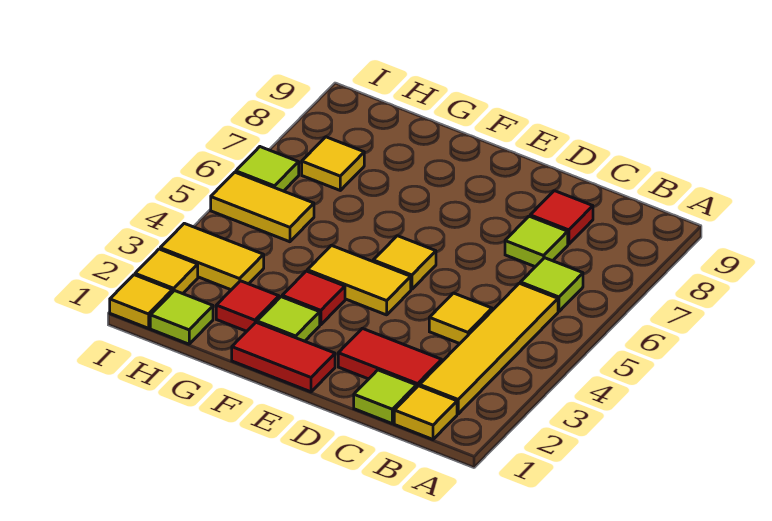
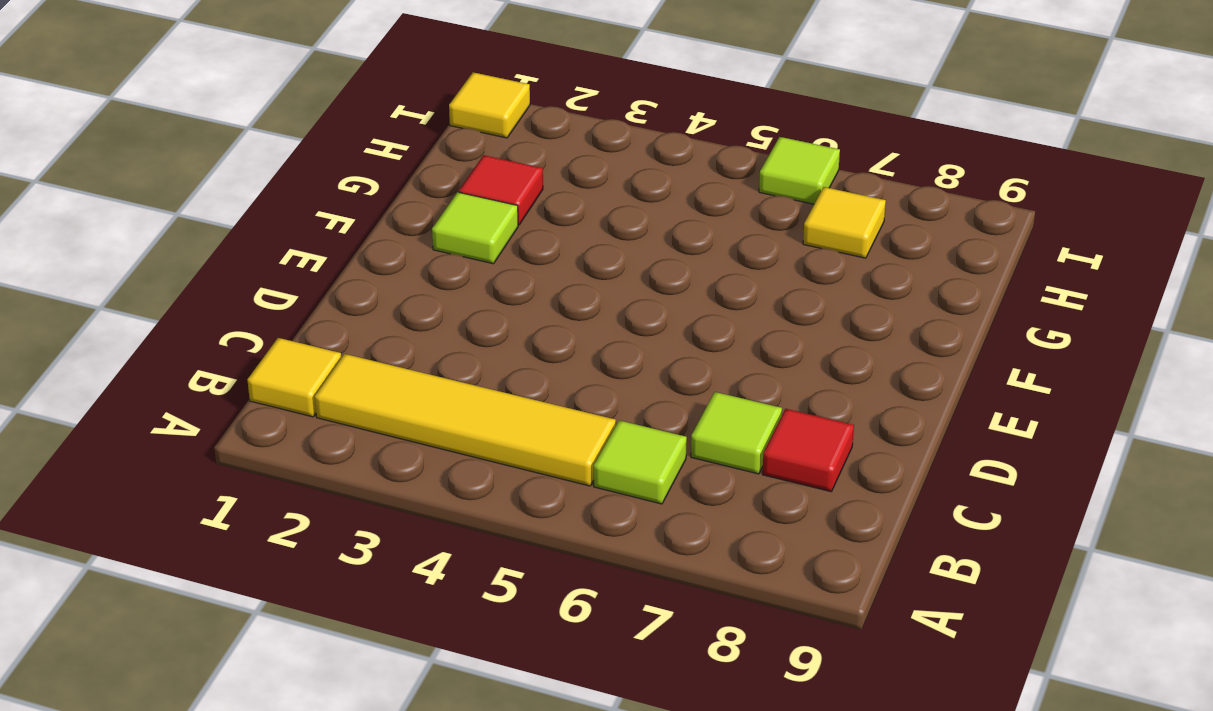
none -> lime tile C1 level 1
none -> red tile C2:D2 level 1
none -> yellow tile C4 level 1

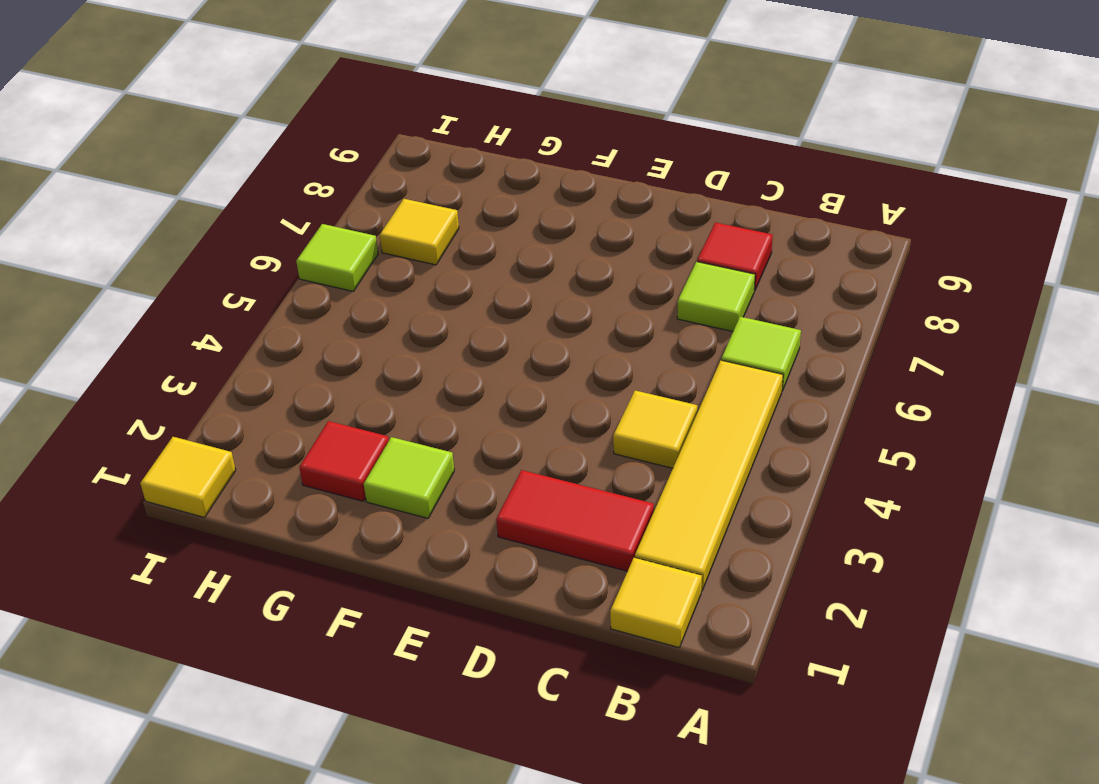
none -> lime tile C1 level 1
none -> red tile E1:F1 level 1
none -> yellow tile E4:F4 level 1

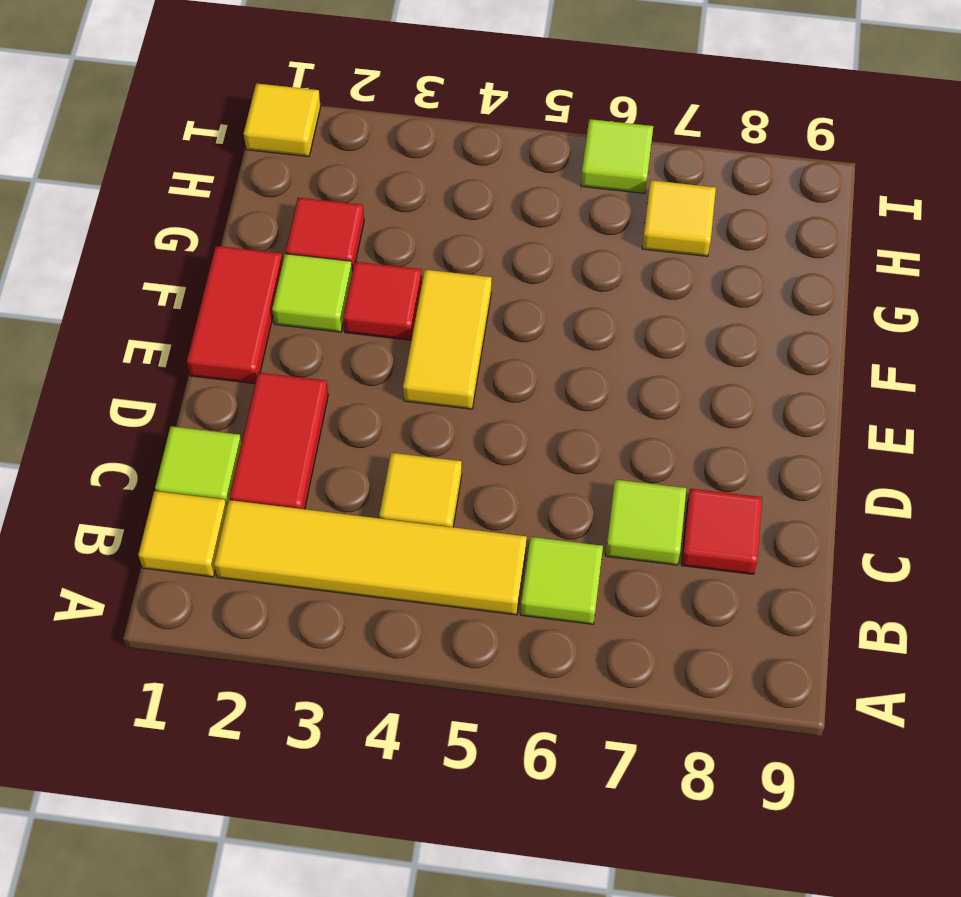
none -> yellow tile E5 level 1
none -> lime tile H1 level 1
none -> yellow tile H3:I3 level 1

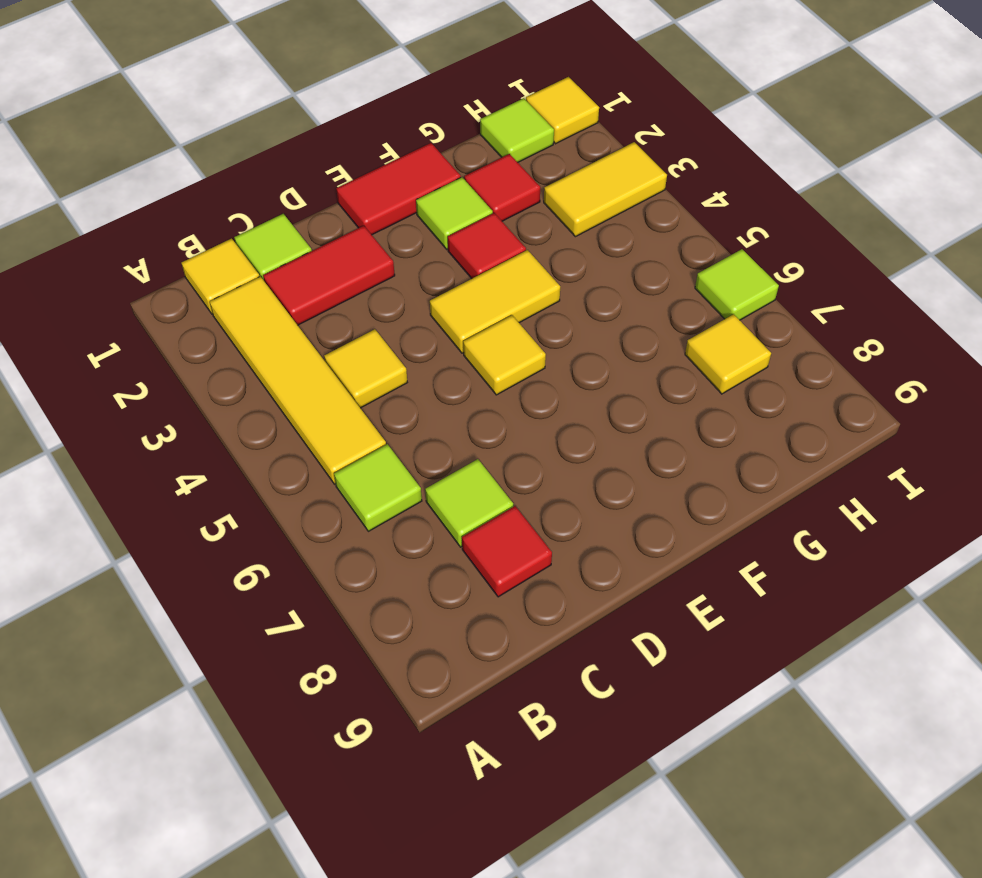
none -> yellow tile H5:I5 level 1
none -> yellow tile I2 level 1

